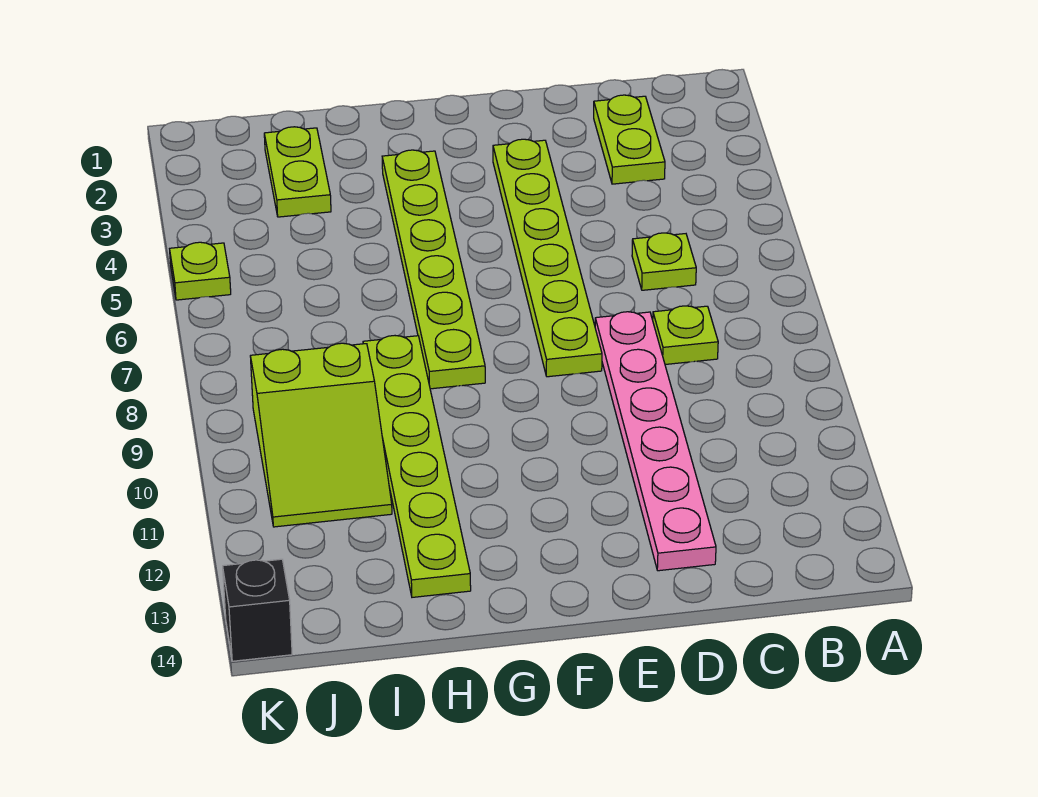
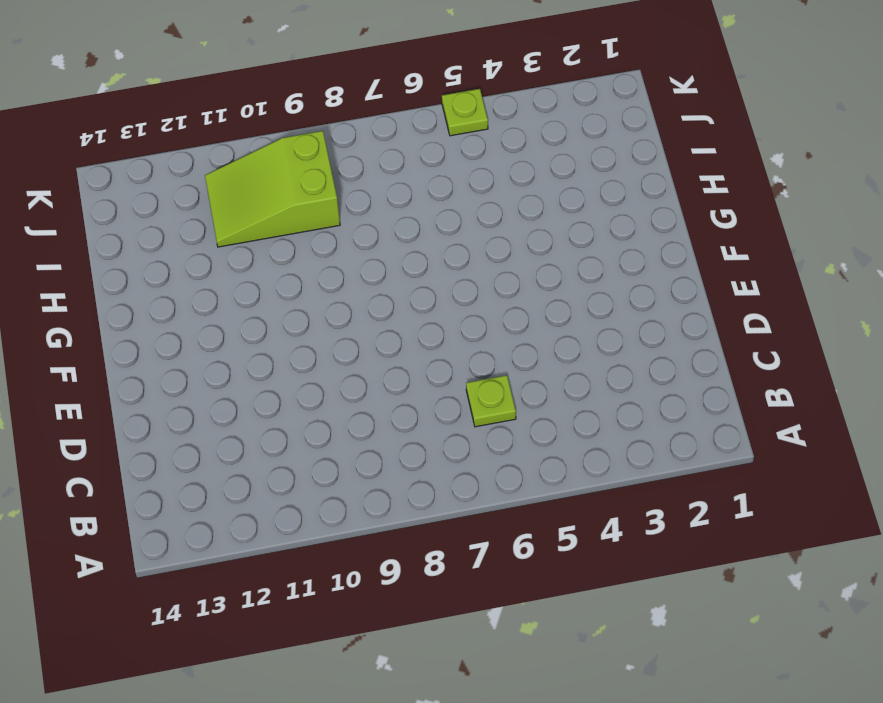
none -> lime plate C2:C3 level 1
none -> lime plate C8 level 1

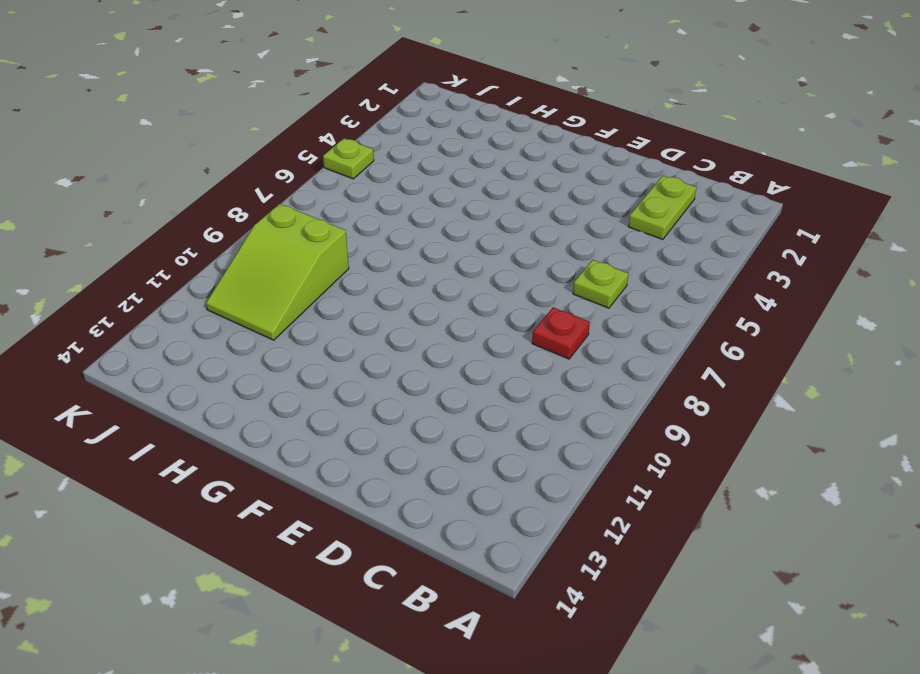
red plate C8 level 1 -> lime plate C8 level 1
none -> pink plate D8:D13 level 1
none -> lime plate E3:E8 level 1

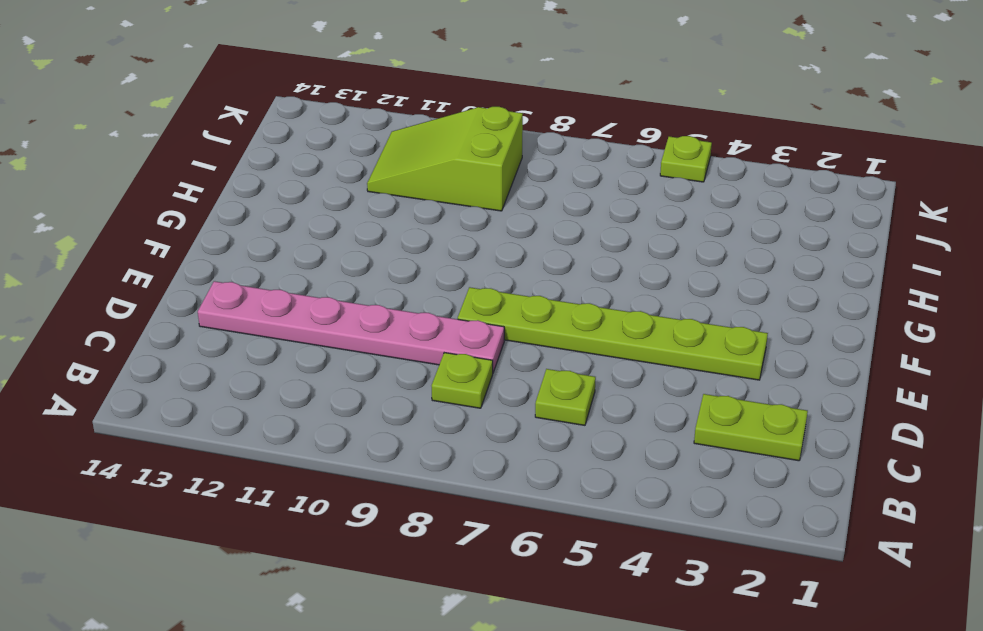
none -> lime plate G3:G8 level 1
none -> lime plate H8:H13 level 1

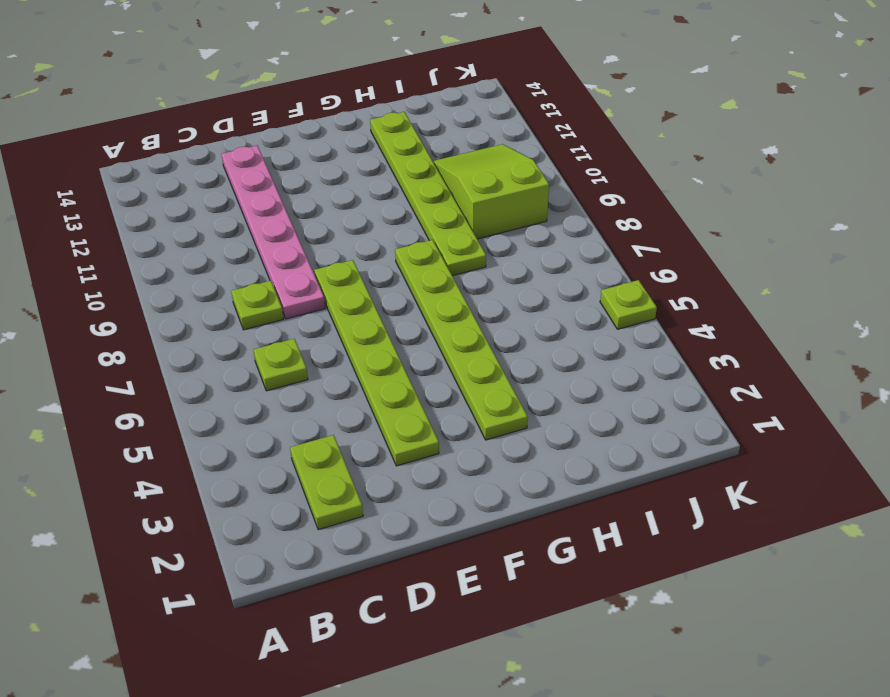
none -> lime plate I2:I3 level 1
none -> black brick K14 level 1

